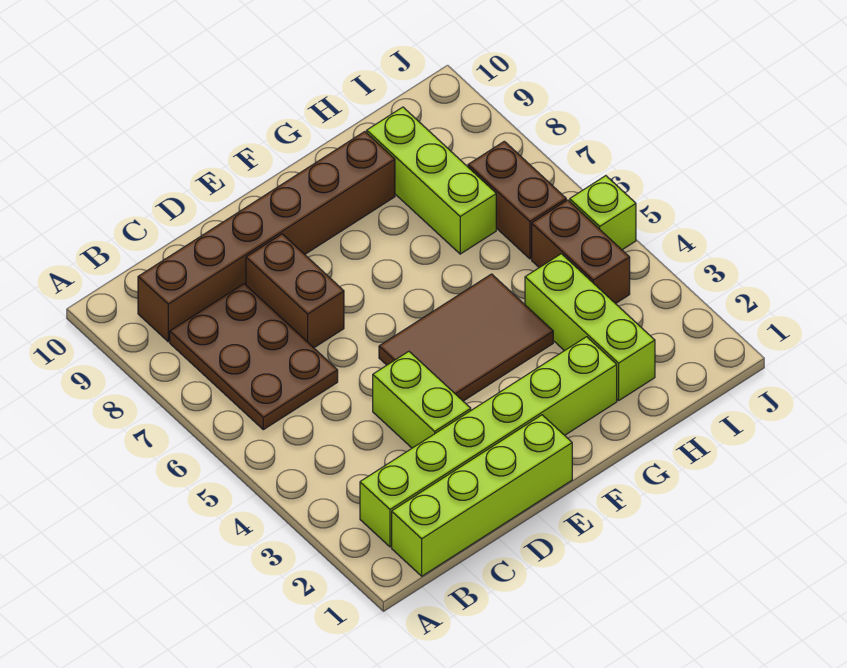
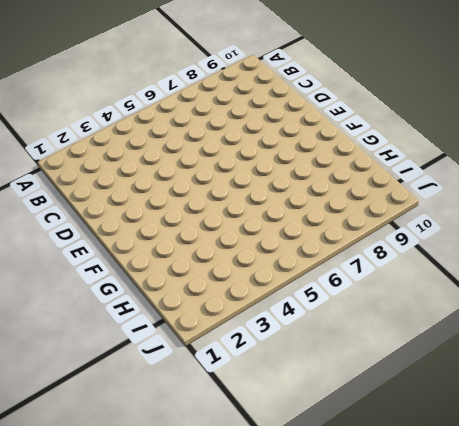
none -> lime brick B1:E1 level 1
none -> lime brick B2:G2 level 1
none -> brown plate B6:C8 level 1

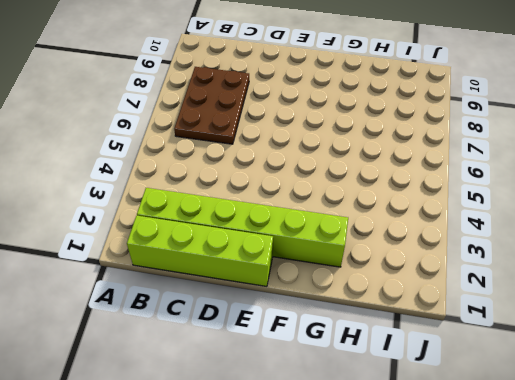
none -> brown brick B9:G9 level 1
none -> lime brick D3:D4 level 1
none -> brown brick D7:D8 level 1

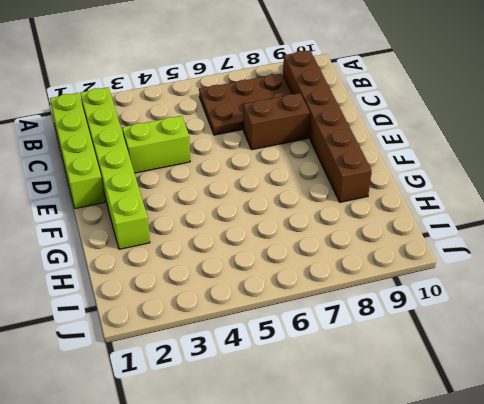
none -> brown tile E4:G5 level 1
none -> lime brick H2:H4 level 1
none -> lime brick H7:H9 level 1

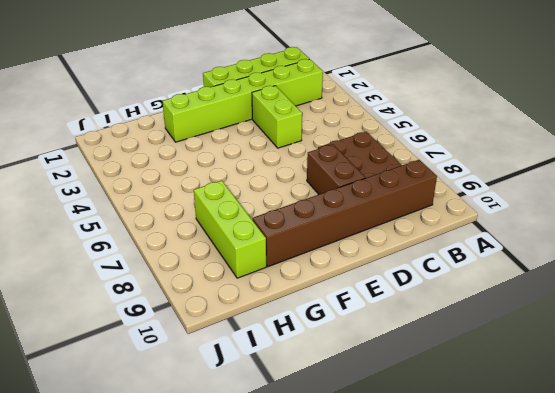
none -> brown tile E4:G5 level 1
none -> lime brick H2:H4 level 1
none -> brown brick I4:I5 level 1

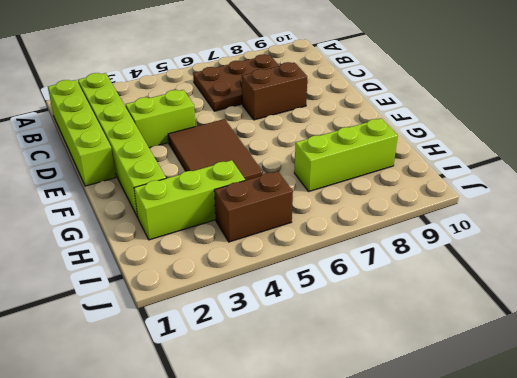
none -> brown brick B9:G9 level 1
none -> brown brick I6:I7 level 1
none -> lime brick J5 level 1

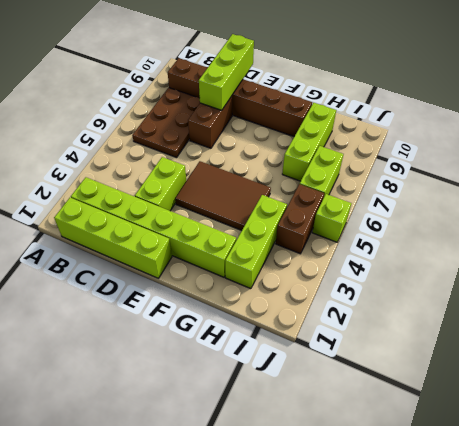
lime brick D8:D10 level 2 -> none
lime brick I6:I7 level 1 -> brown brick I6:I7 level 1

